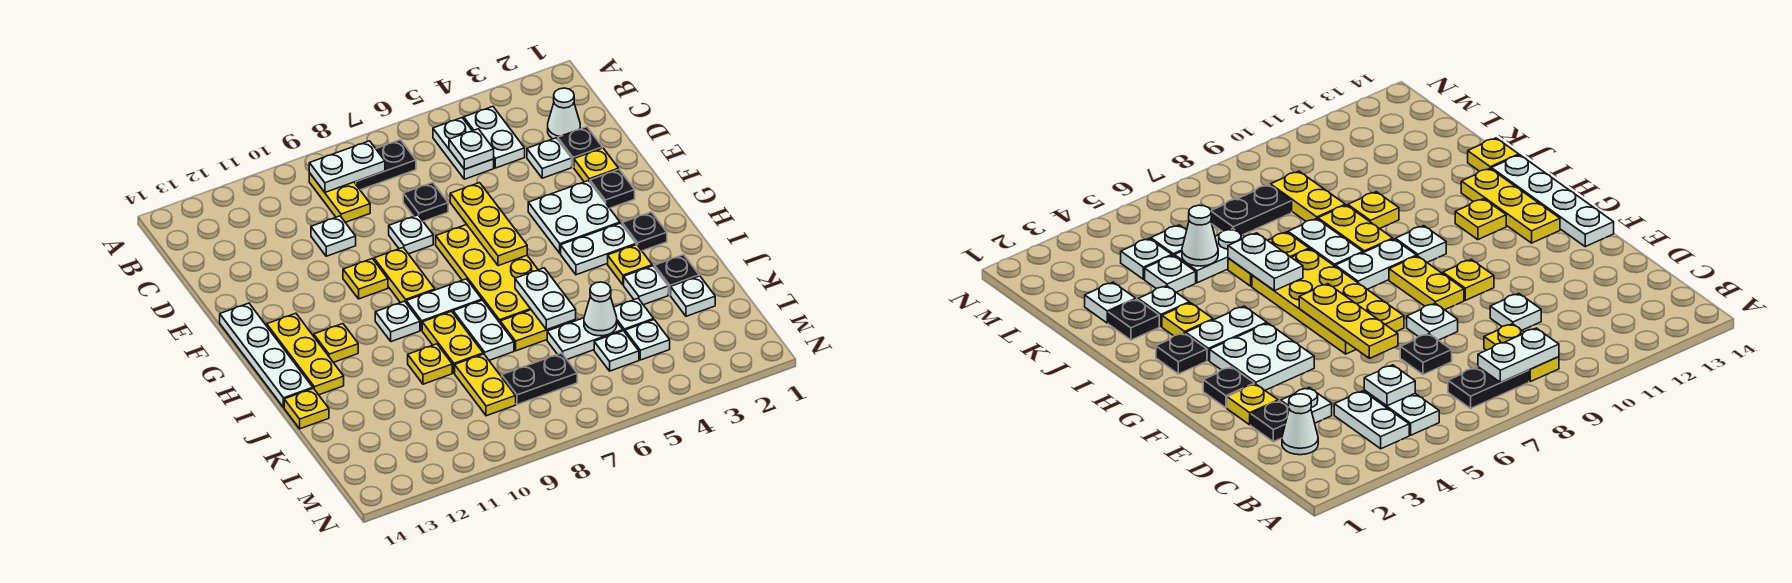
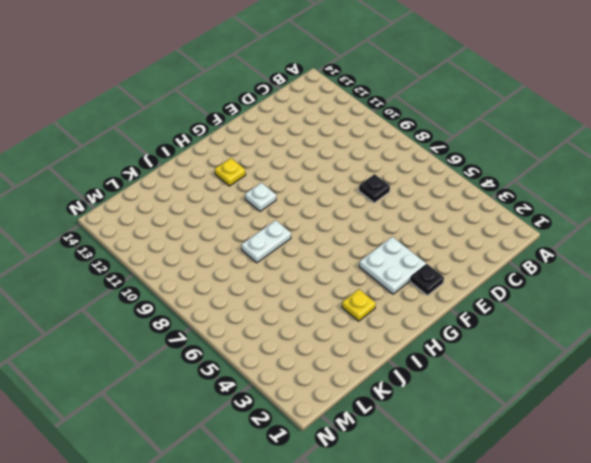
none -> white plate B4:C4 level 1
none -> white plate B5:C5 level 1
none -> black plate B7:B8 level 1
none -> yellow plate B9:C9 level 1

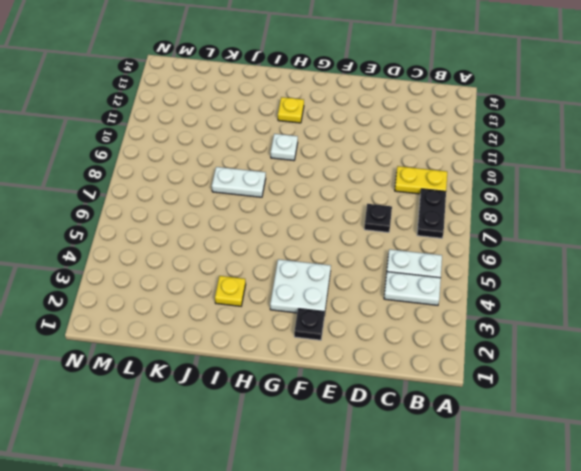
none -> white cone C2 level 1
none -> black plate D2 level 1
none -> white plate D3 level 1
none -> white plate D10 level 1

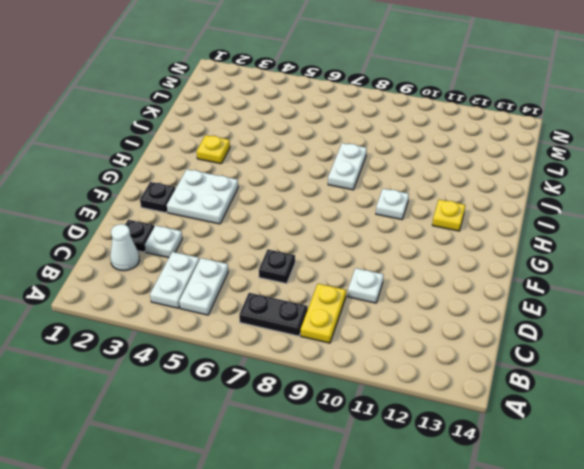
none -> yellow plate E2 level 1
none -> white plate E8 level 1
none -> yellow plate F6:I7 level 1
none -> yellow plate F9:G9 level 1

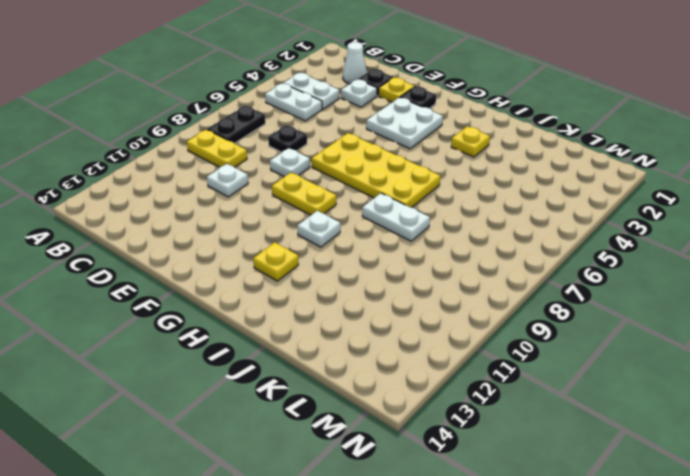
none -> yellow plate F10 level 1
none -> white plate F14:I14 level 1
none -> yellow plate G13:I13 level 1
none -> black plate H2 level 1

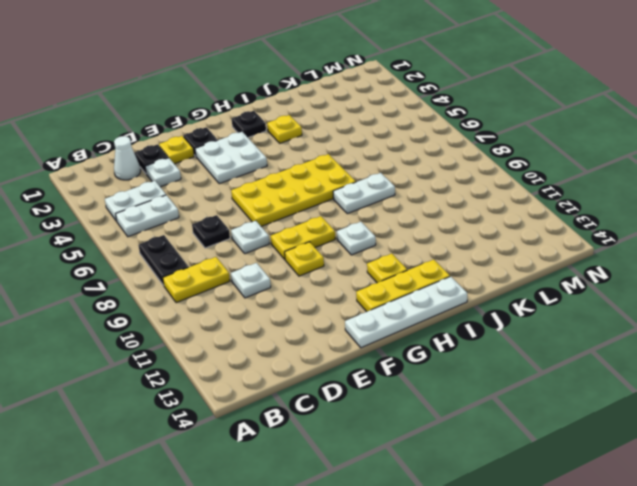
none -> white plate H3:H4 level 1
none -> white plate H8:H9 level 1
none -> yellow plate I9:J9 level 1
none -> black plate J2 level 1

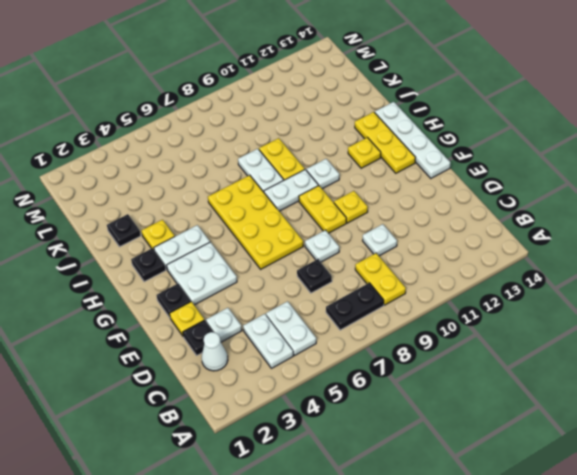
none -> white plate J3 level 1
none -> yellow plate J6:J7 level 1
none -> yellow plate J10 level 1
none -> yellow plate J14 level 1

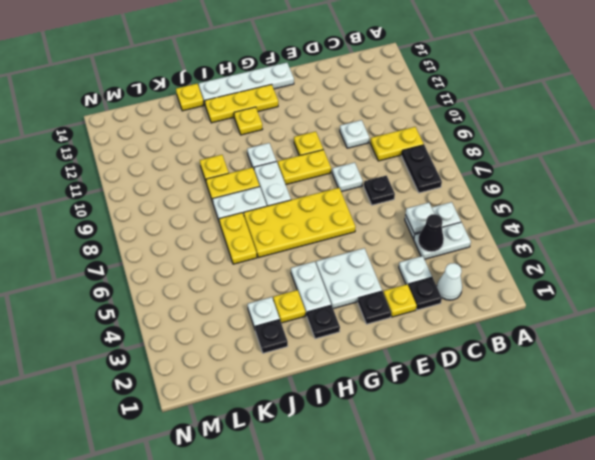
black cone C4 level 2 -> none
none -> white plate K2 level 1
none -> white plate K4 level 1
none -> white plate K5:K6 level 1
none -> yellow plate K9:L9 level 1

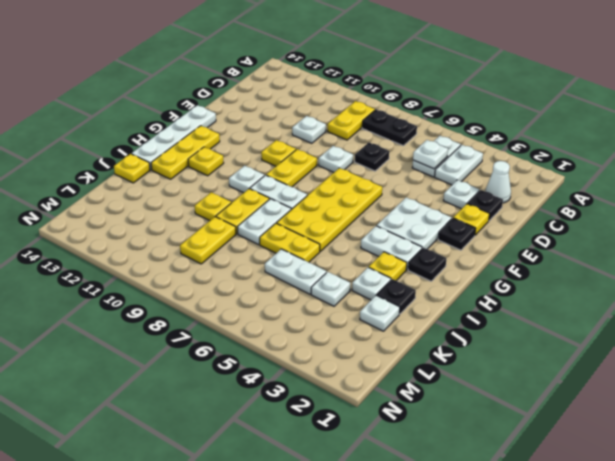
none -> white plate L4 level 1
none -> white plate L5 level 1
none -> black plate L7:L8 level 1
none -> white plate B8:B9 level 2

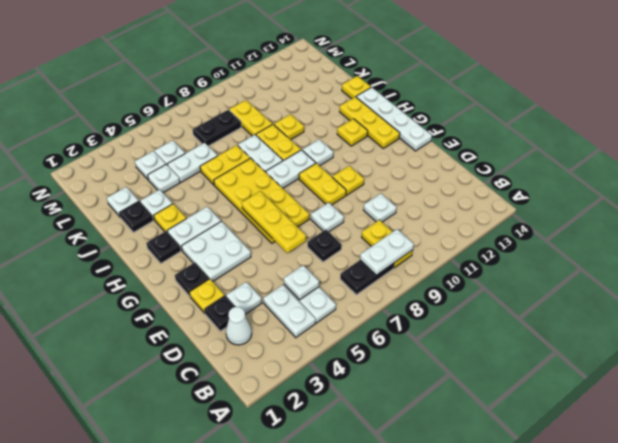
none -> white plate I6:J6 level 2
none -> white cone K5 level 2

